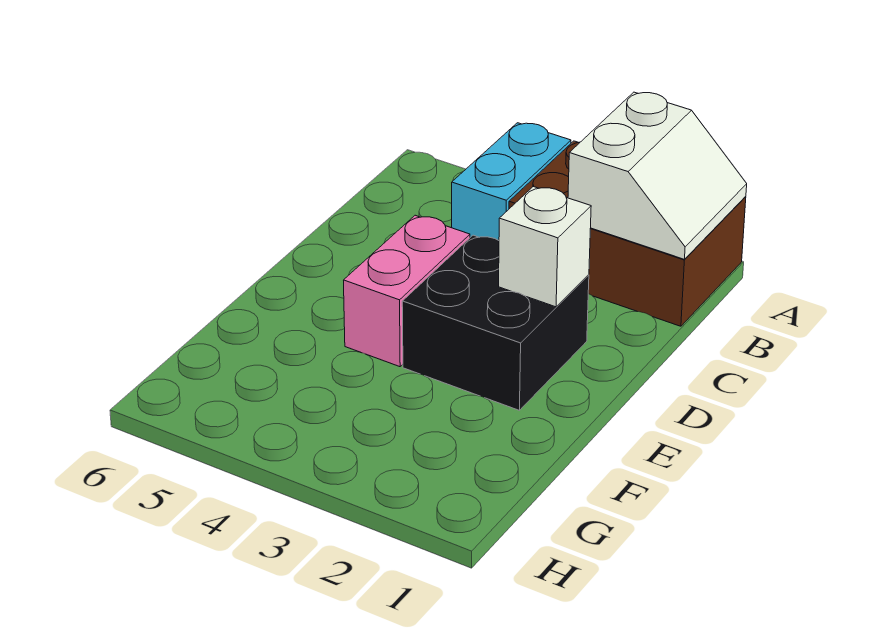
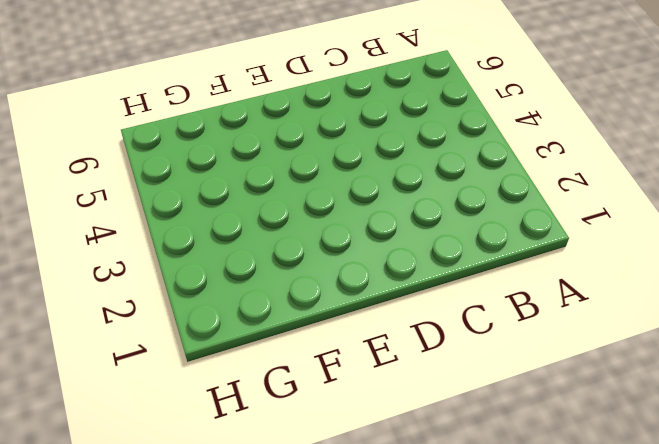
none -> brown brick A1:B3 level 1
none -> cyan brick A4:B4 level 1

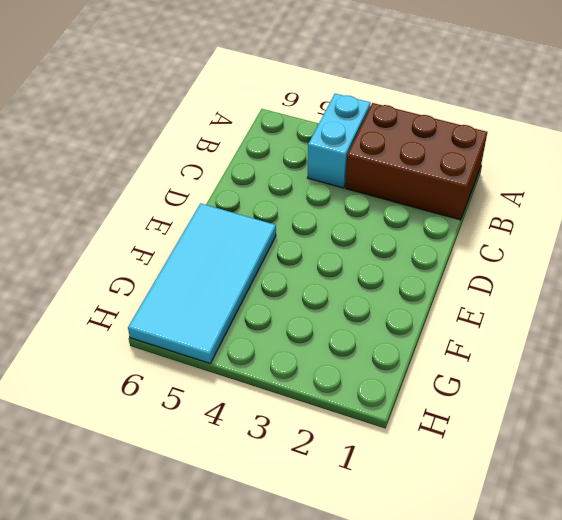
cyan tile E5:H6 level 1 -> none
none -> black brick D2:E3 level 1
none -> pink brick D4:E4 level 1

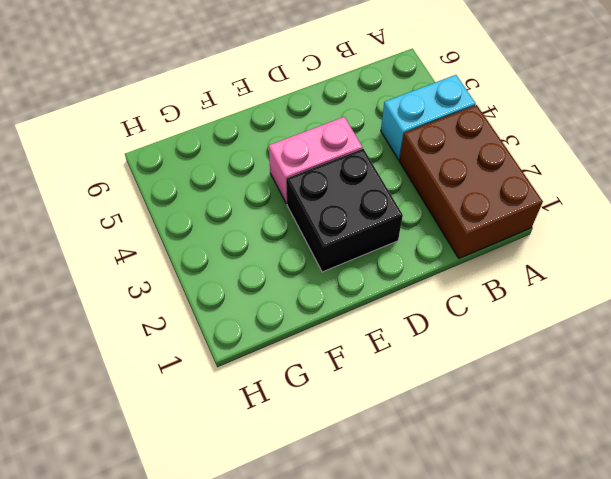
none -> white slope A1:B2 level 2 top 2
none -> white brick D2 level 2

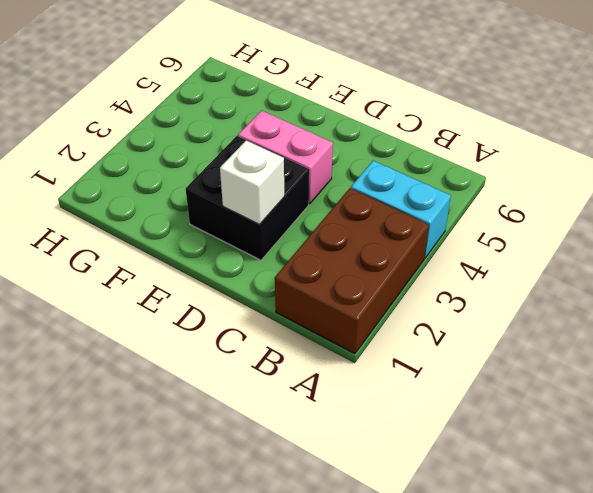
none -> white slope A1:B2 level 2 top 2

